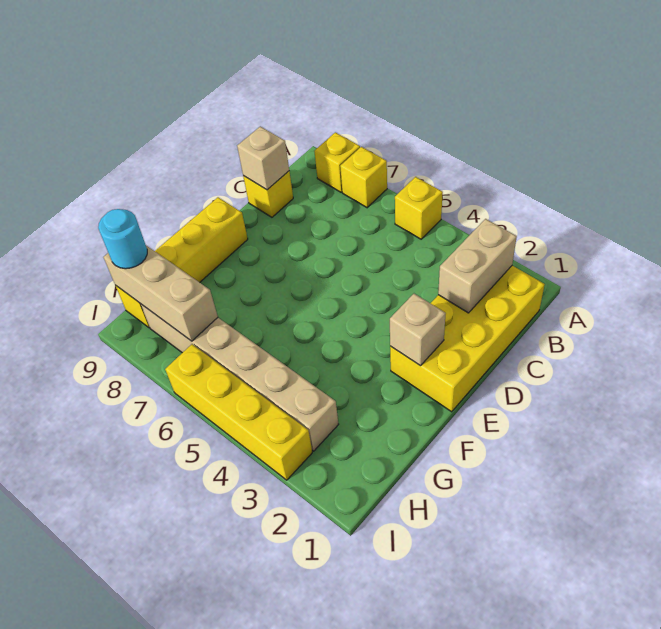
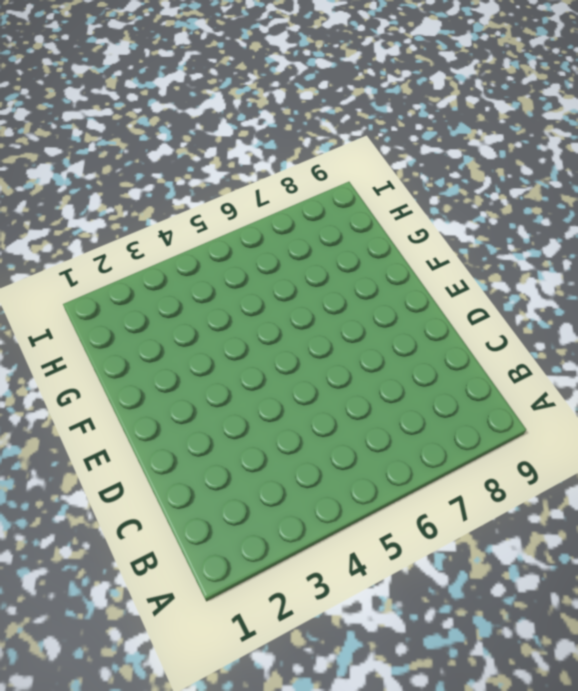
none -> yellow brick A5 level 1
none -> yellow brick A7 level 1
none -> yellow brick A8 level 1

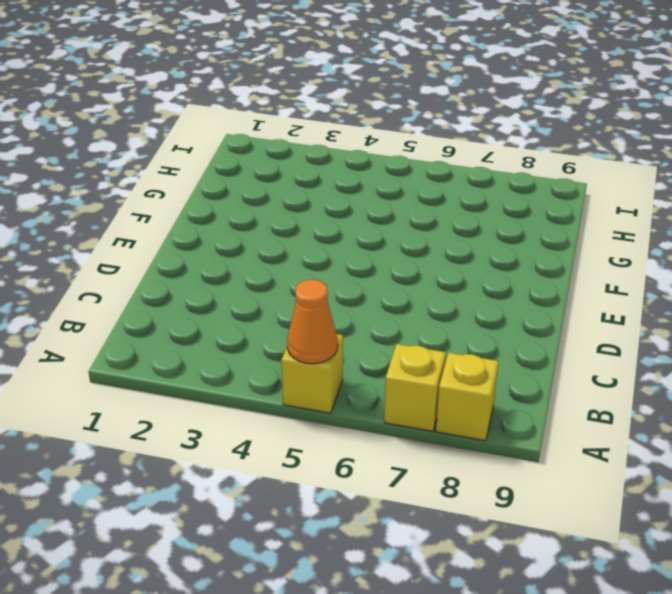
orange cone A5 level 2 -> none
none -> yellow brick B1:E2 level 1
none -> yellow brick C9 level 1
none -> yellow brick E9:H9 level 1

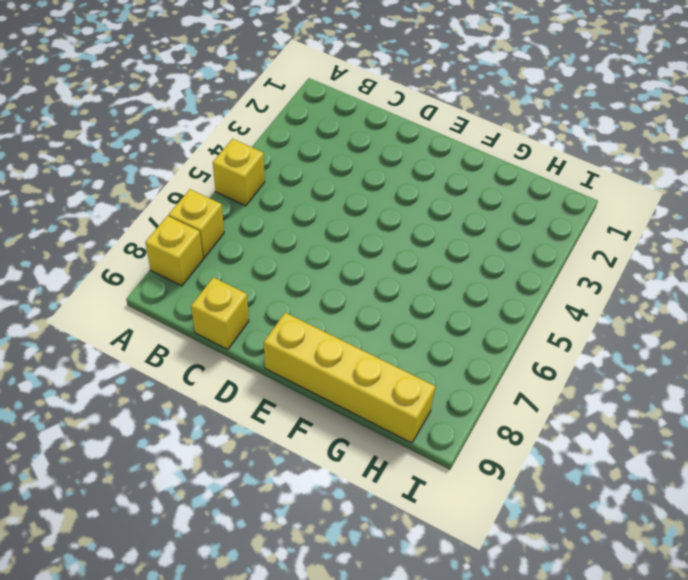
none -> yellow brick B1:E2 level 1
none -> tan brick H3:H8 level 1
none -> yellow brick I3:I6 level 1

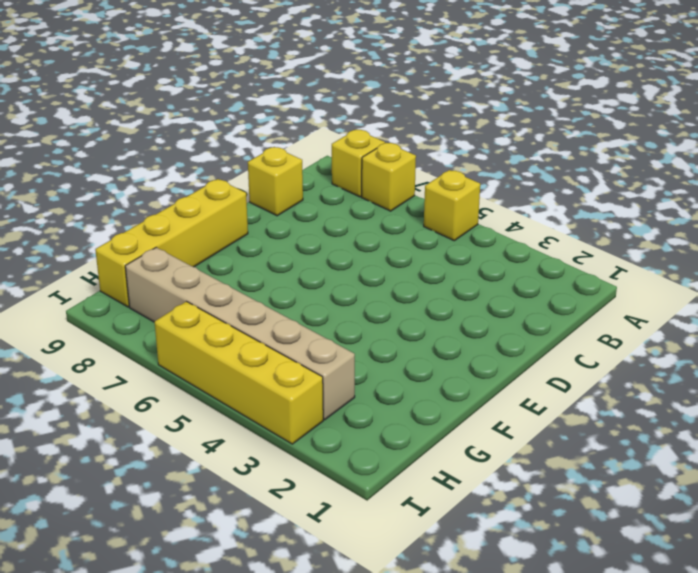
none -> yellow brick B1:E2 level 1
none -> tan brick B2:C2 level 2
none -> tan brick C9 level 2

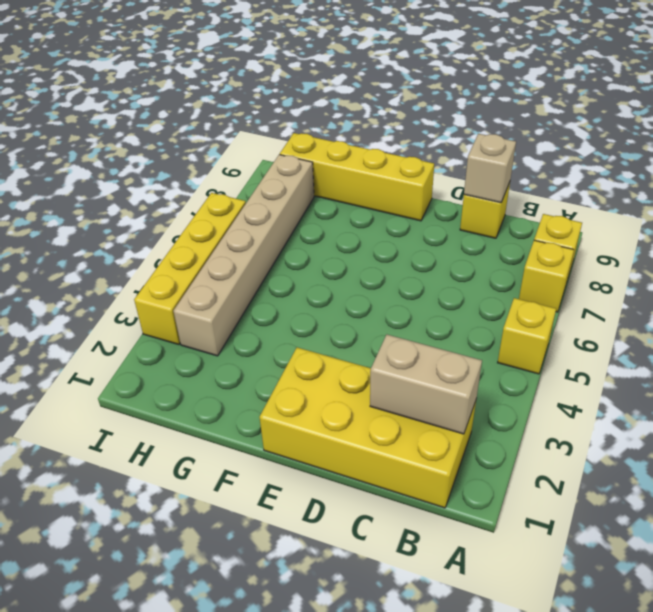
none -> tan brick E2 level 2
none -> tan brick H7:H9 level 2
none -> cyan round brick H9 level 3

